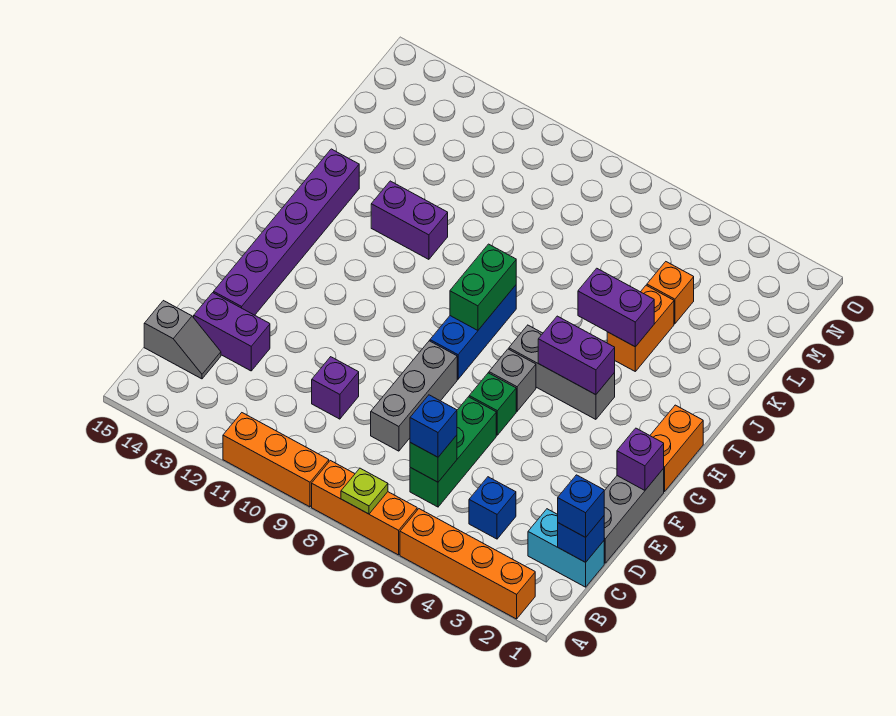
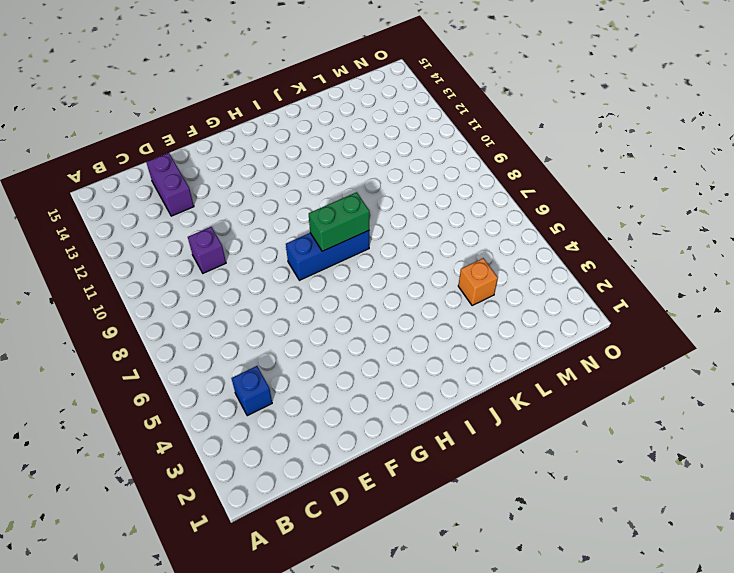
none -> orange brick A2:A5 level 1
none -> orange brick A6:A8 level 1
none -> orange brick A9:A11 level 1

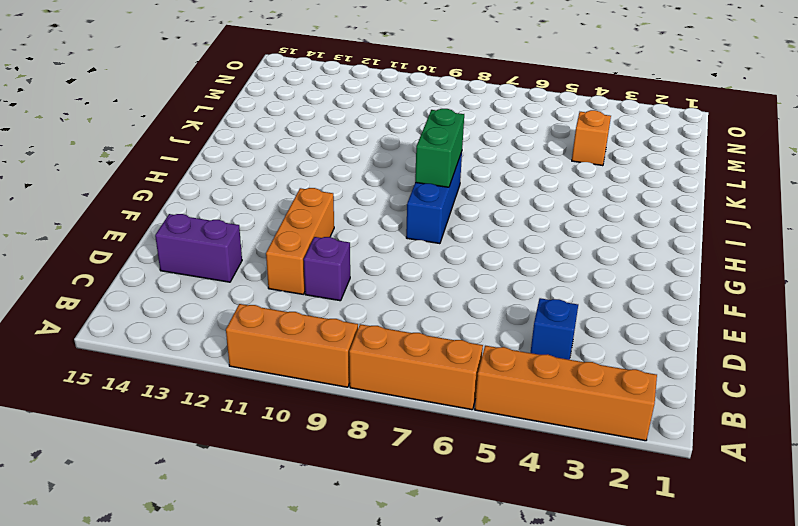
orange brick D11:F11 level 1 -> none
none -> cyan brick C1:C2 level 1
none -> green brick C6:E6 level 1
none -> grey slope C14:C15 level 1 top 15

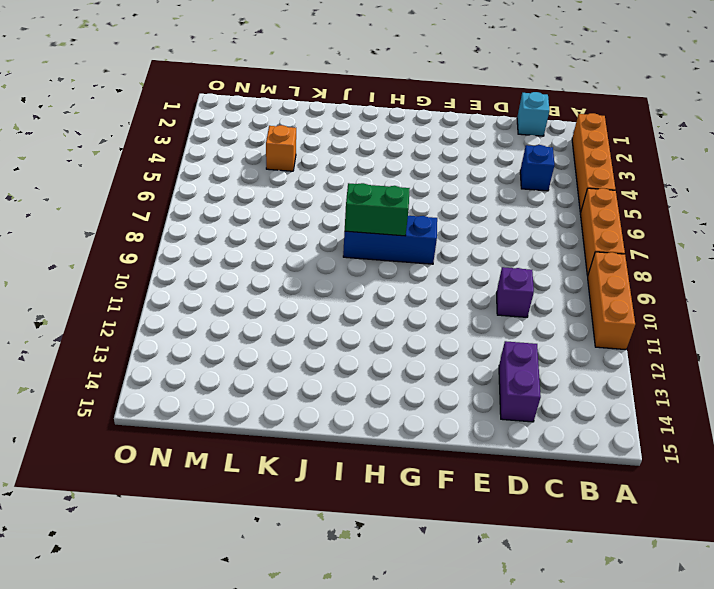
cyan brick C1 level 1 -> cyan brick C1:C2 level 1
none -> green brick C6:E6 level 1
none -> grey slope C14:C15 level 1 top 15
none -> grey brick D1:F1 level 1

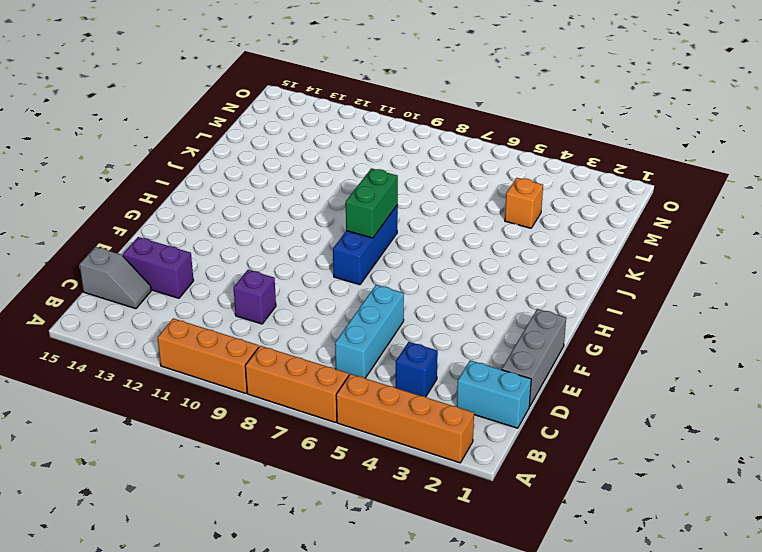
cyan brick C6:E6 level 1 -> green brick C6:E6 level 1
none -> grey brick D8:F8 level 1
none -> purple brick E14:J14 level 1
none -> green brick F6 level 1

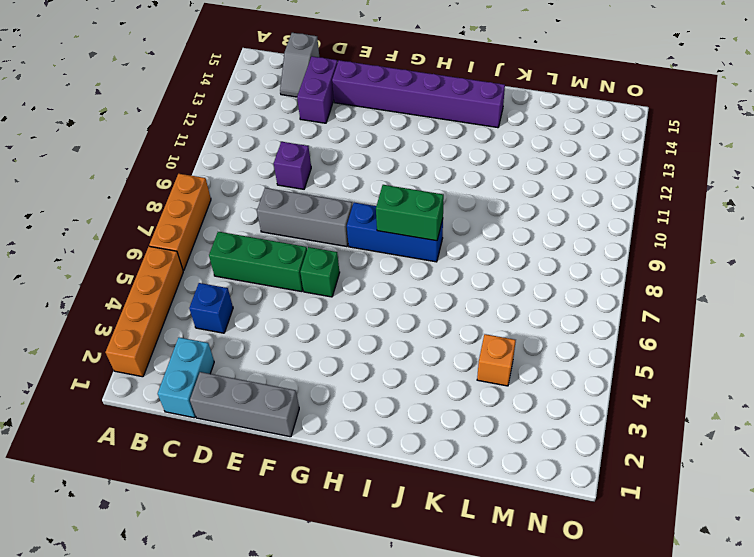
none -> orange brick A9:A11 level 1
none -> orange brick G1:H1 level 1
none -> grey brick G6 level 1

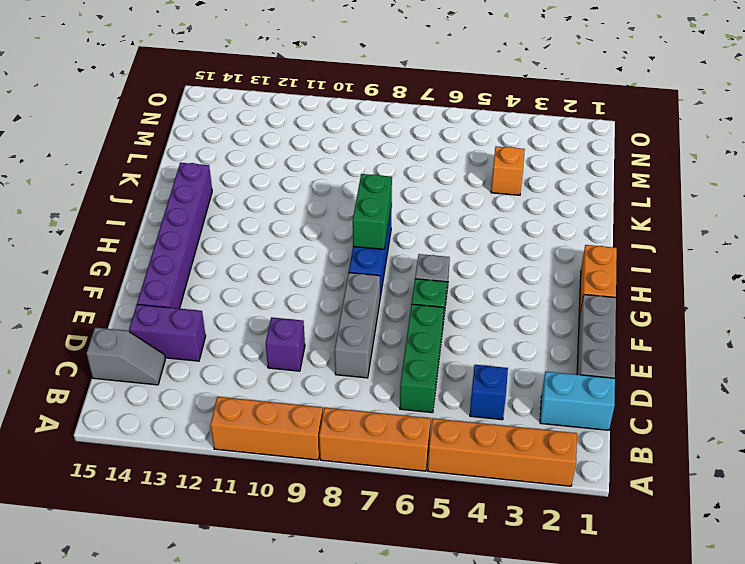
none -> grey brick H4:H6 level 1
none -> orange brick J4:K4 level 1
none -> purple brick J11:J12 level 1

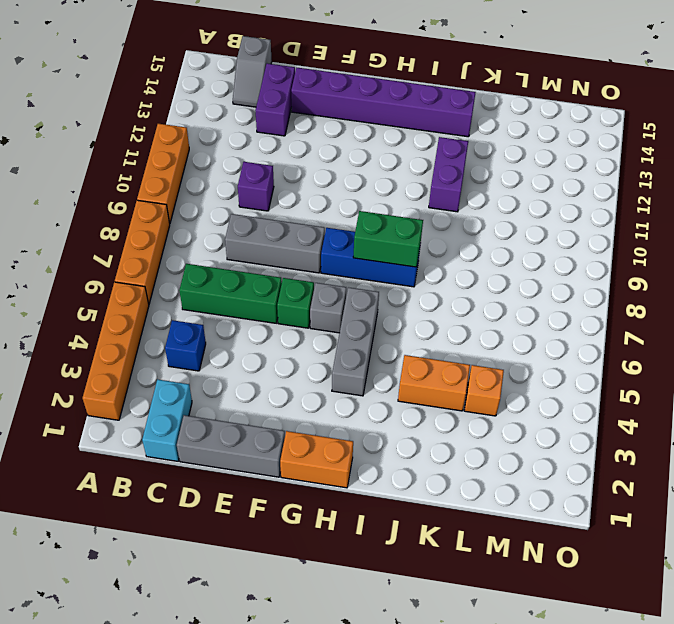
none -> lime plate A7 level 2
none -> blue brick C1 level 2
none -> green brick C6 level 2

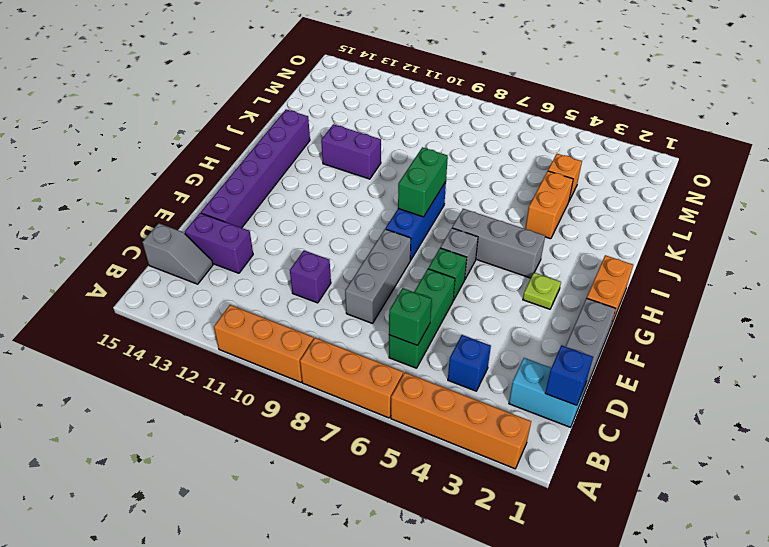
lime plate G3 level 1 -> lime plate A7 level 2
none -> purple brick F1 level 2
none -> purple brick H4:H5 level 2
none -> purple brick J4:J5 level 2

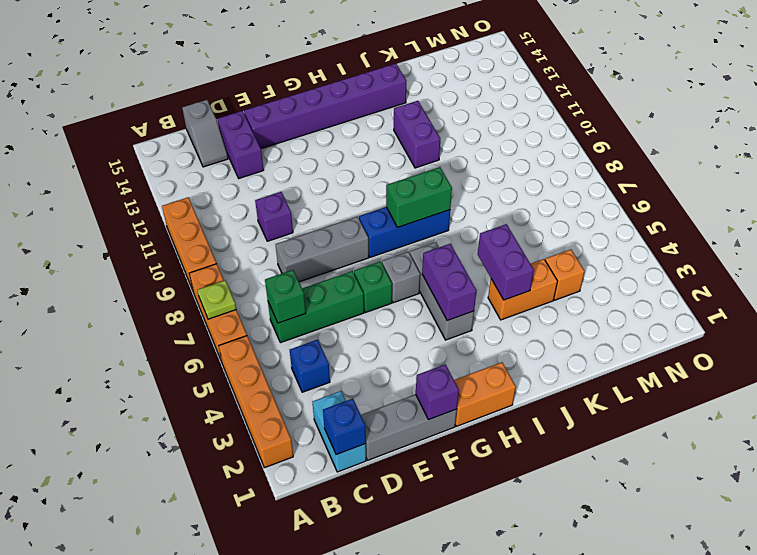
none -> blue brick C1 level 3
none -> blue brick C6 level 3

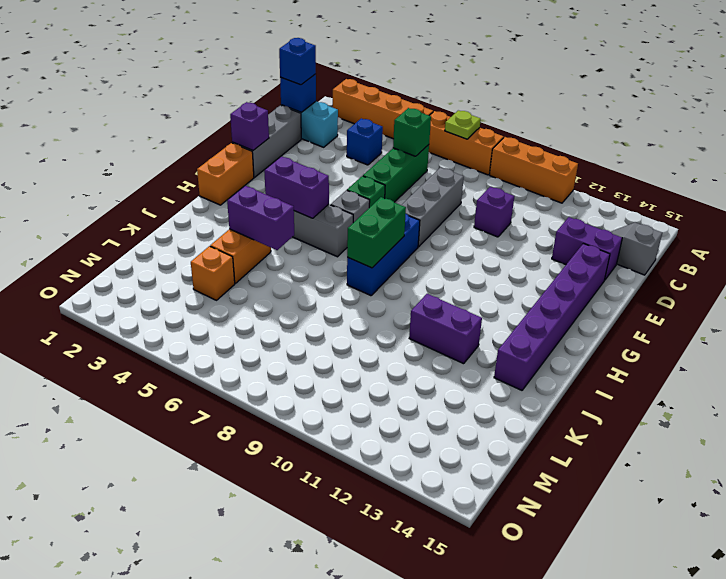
none -> blue brick C6 level 3

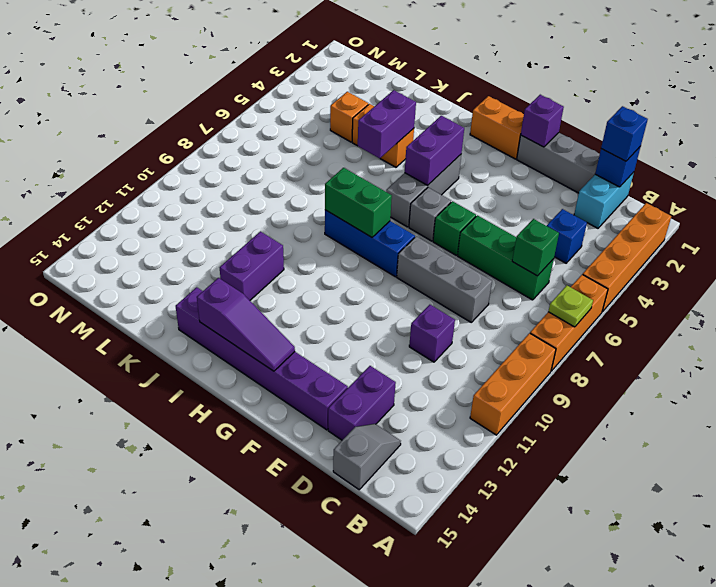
purple slope G14:I14 level 2 top I -> none
none -> blue brick C6 level 3

